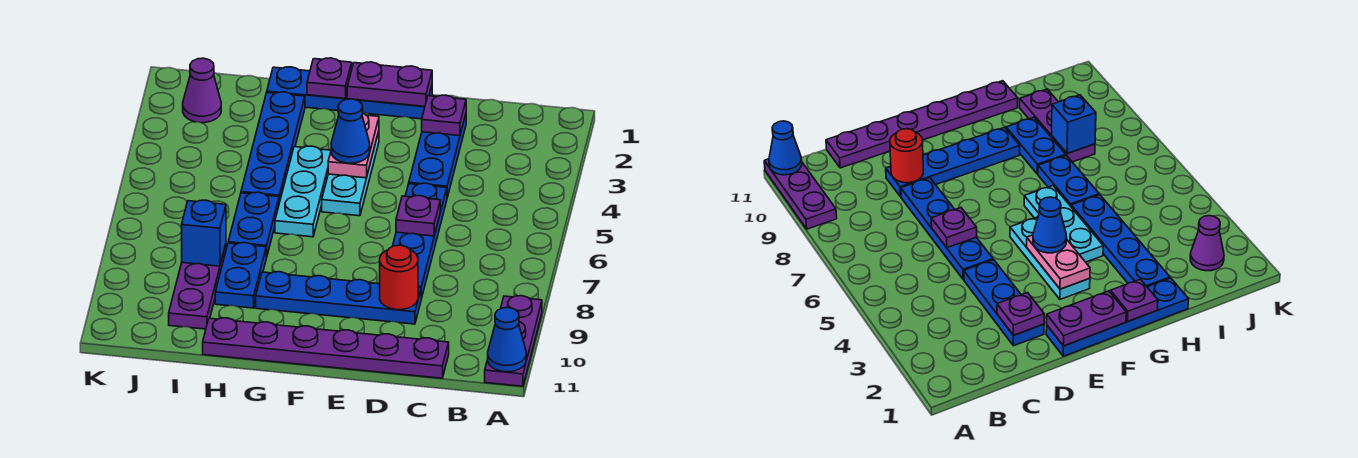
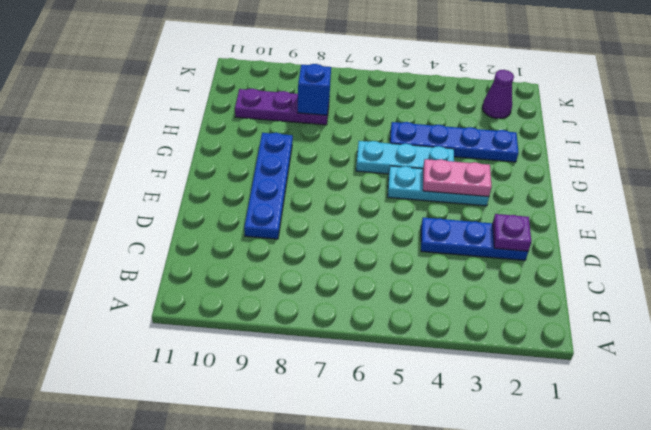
none -> purple plate A9:A11 level 1
none -> purple plate C11:H11 level 1
none -> blue plate D5:D8 level 1

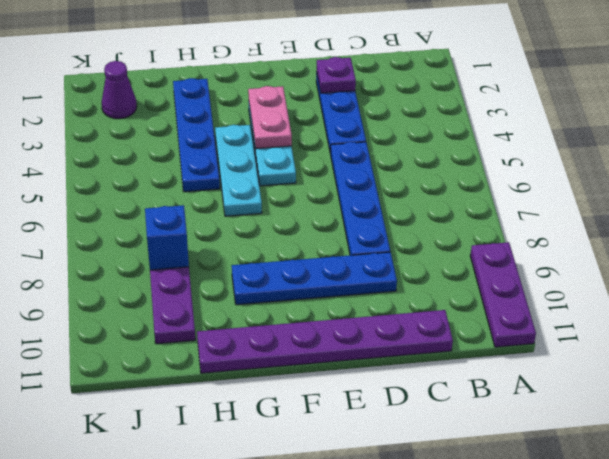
none -> blue plate E1:H1 level 1
none -> blue plate H6:H7 level 1
none -> blue plate H8:H9 level 1

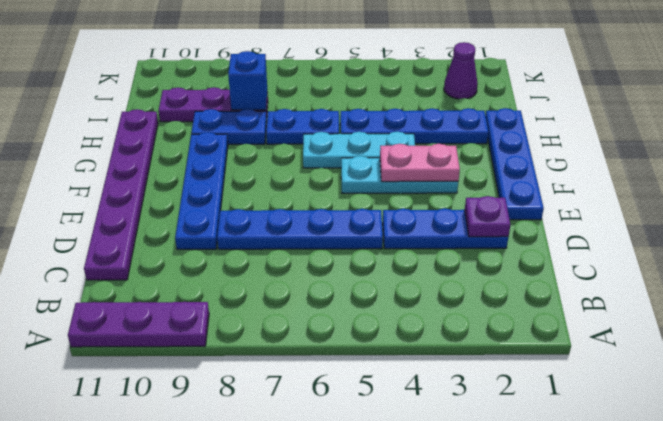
none -> blue cone A11 level 2
none -> purple plate D6 level 2
none -> red round brick D9 level 2

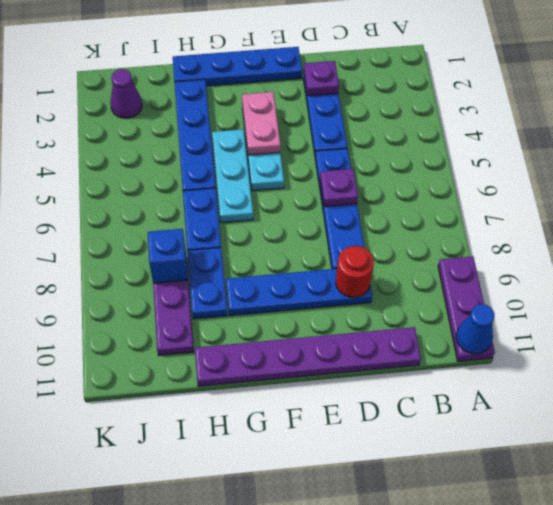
none -> purple plate E1:F1 level 2
none -> purple plate G1 level 2
none -> blue cone F4 level 3

